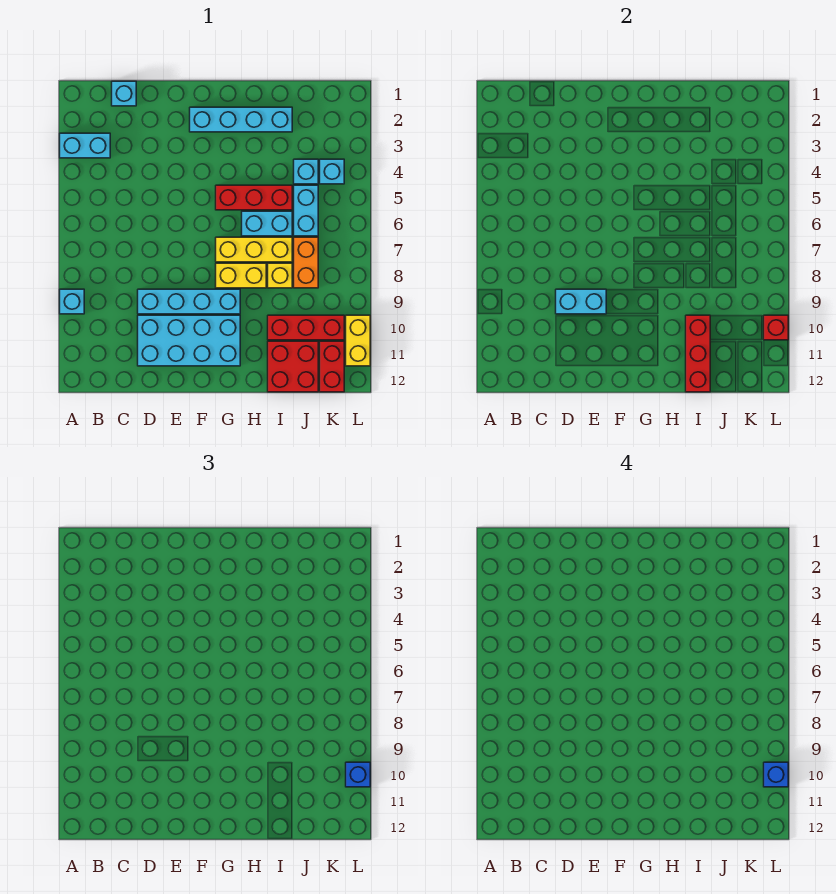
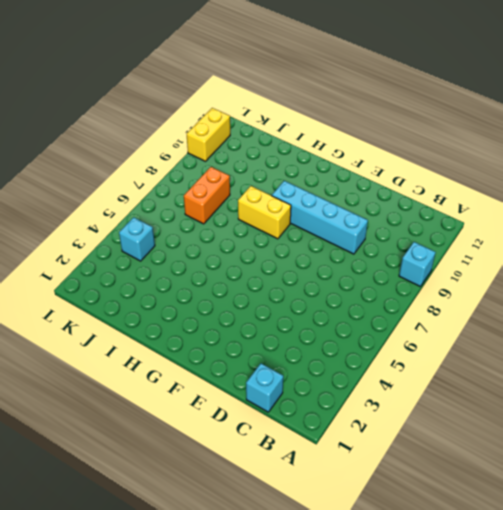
none -> cyan brick A3:B3 level 1
none -> cyan brick D10:G11 level 1
none -> cyan brick F2:I2 level 1

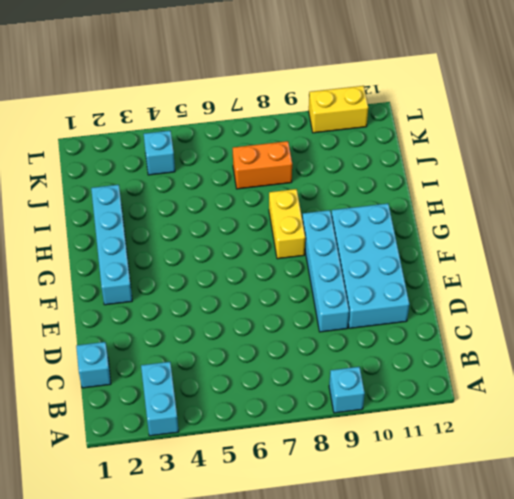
none -> red brick G5:I5 level 1
none -> yellow brick G7:I7 level 1
none -> cyan brick H6:I6 level 1

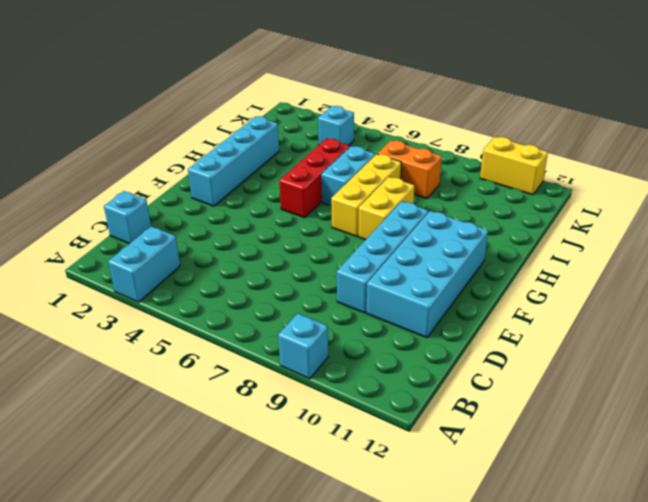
none -> yellow brick I8 level 1
none -> red brick I10:K10 level 1
none -> red brick I11:J12 level 1

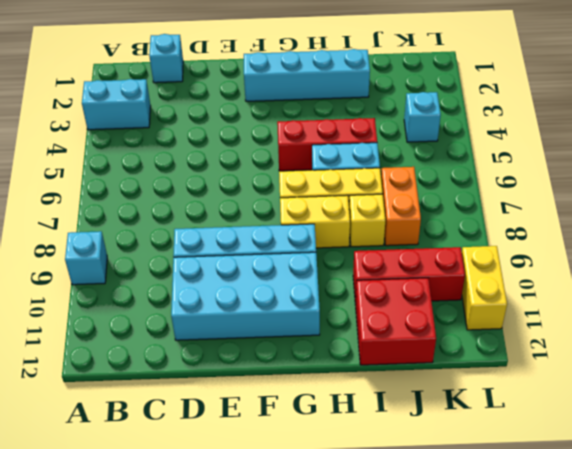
none -> cyan brick J4 level 1
none -> cyan brick J5:J6 level 1
none -> red brick K11:K12 level 1

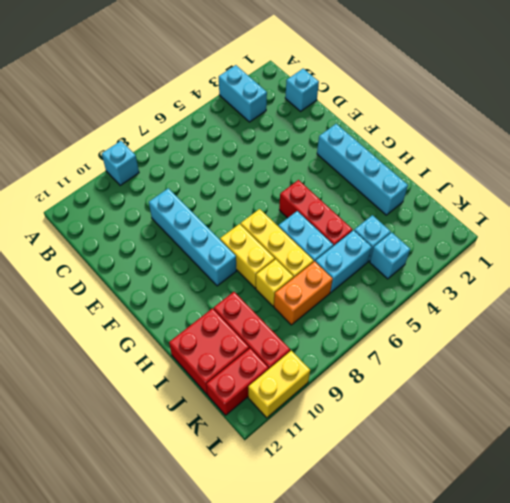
none -> cyan brick D10:G11 level 1
none -> cyan brick D9:E9 level 2
none -> red brick I10:I12 level 2

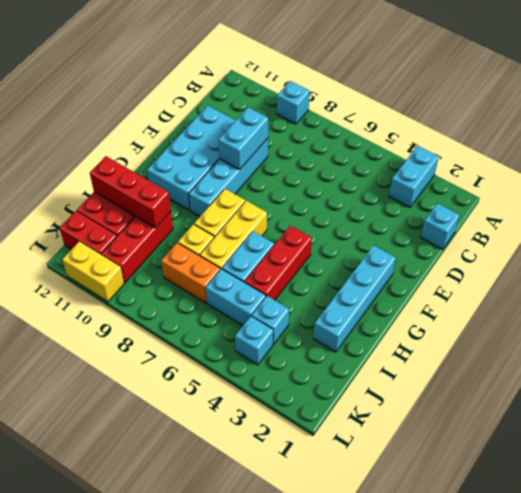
none -> red brick L10 level 2
none -> blue brick L10 level 3
none -> blue brick L10 level 4

